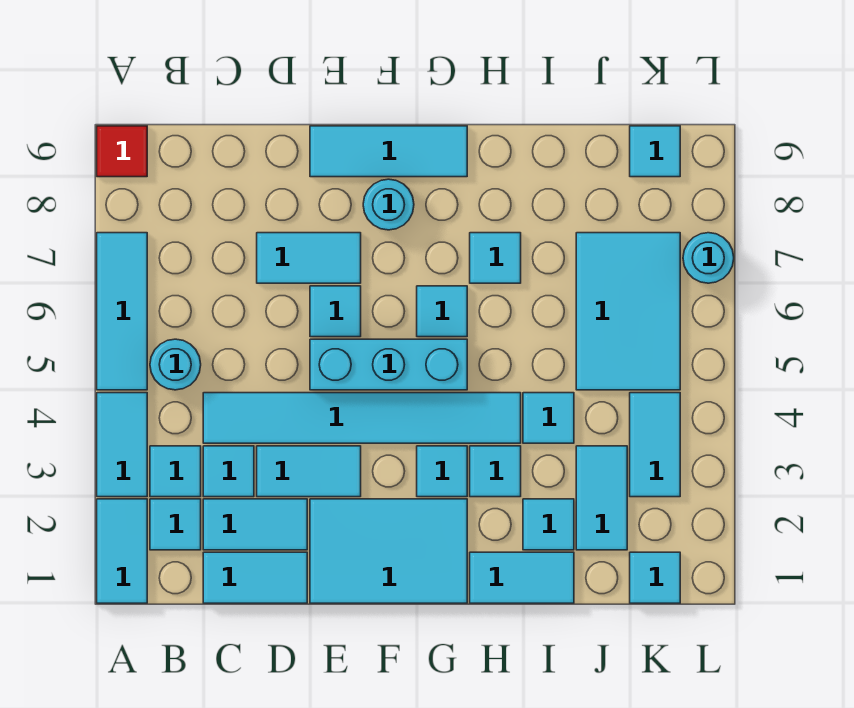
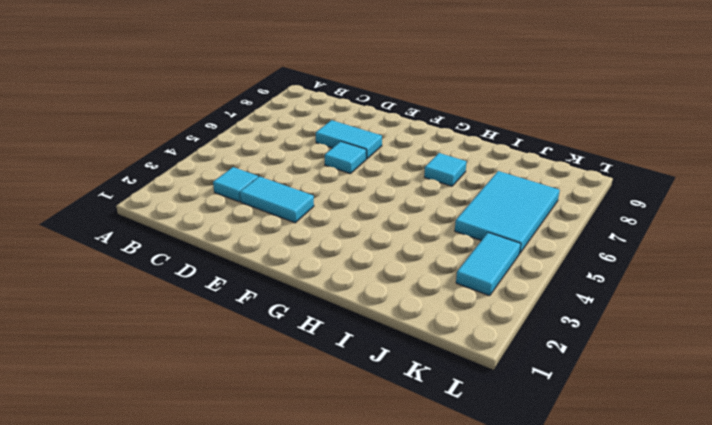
none -> cyan tile A1:A2 level 1
none -> cyan tile A3:A4 level 1
none -> cyan tile A5:A7 level 1
none -> red tile A9 level 1

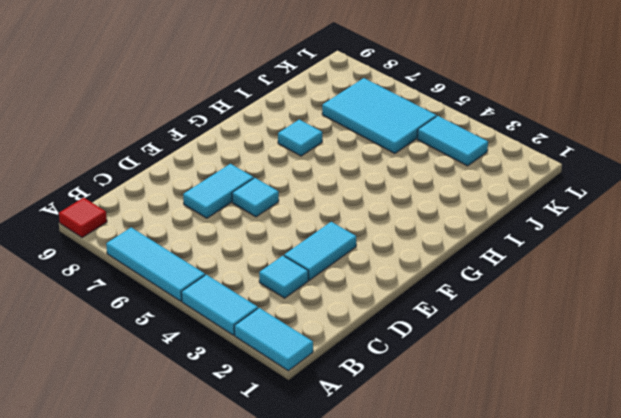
none -> cyan tile B2 level 1
none -> cyan tile B3 level 1
none -> cyan round brick B5 level 1
none -> cyan tile C1:D1 level 1

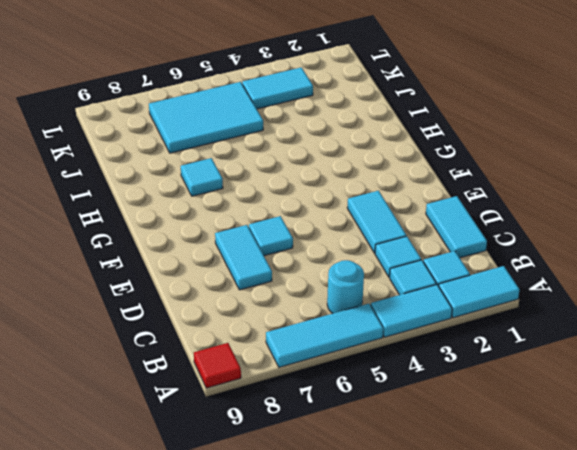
none -> cyan tile C2:D2 level 1
none -> cyan tile C4:H4 level 1
none -> cyan tile E1:G2 level 1
none -> cyan brick E5:G5 level 1

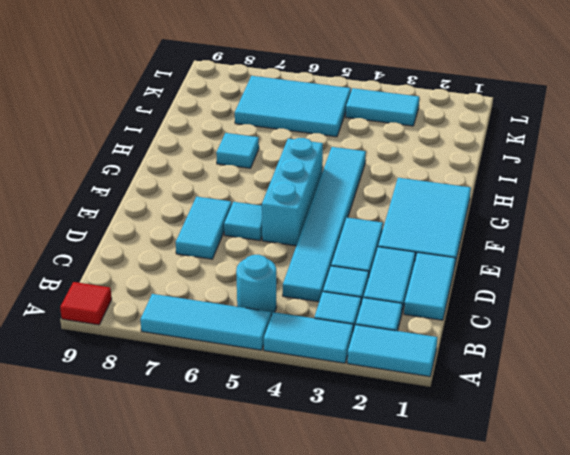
none -> cyan tile E9:G9 level 1
none -> cyan round brick F8 level 1
none -> cyan tile G3 level 1
none -> cyan tile G6 level 1

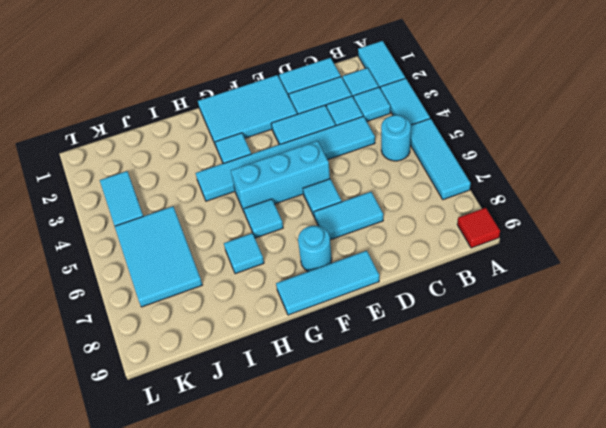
none -> cyan tile H1:I1 level 1
none -> cyan tile H3 level 1
none -> cyan tile I2 level 1
none -> cyan tile I4 level 1

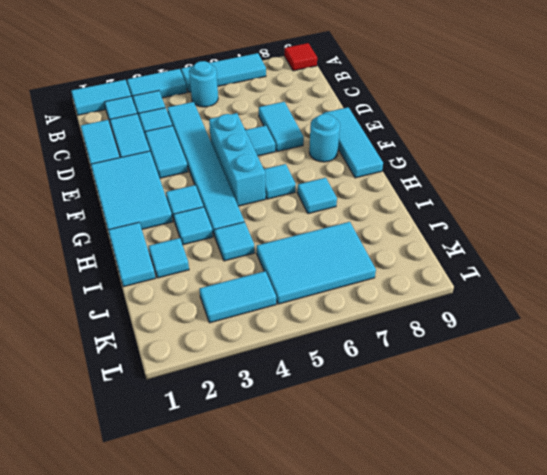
none -> cyan tile J2:J3 level 1
none -> cyan tile K1 level 1
none -> cyan tile K9 level 1
none -> cyan round brick L7 level 1

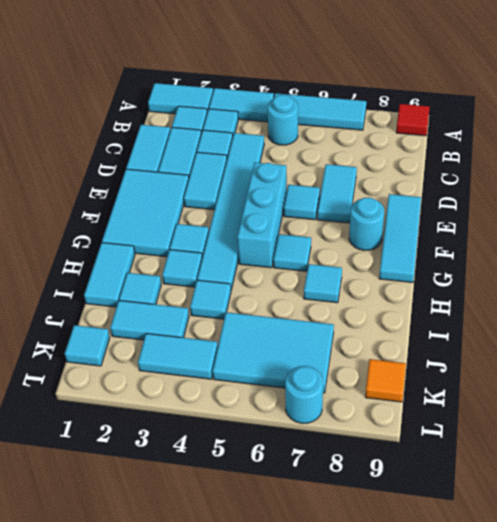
orange tile K9 level 1 -> cyan tile K9 level 1

